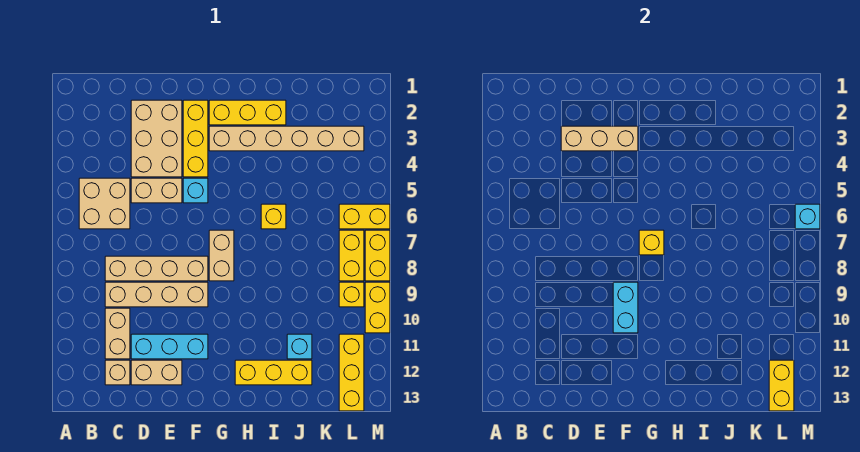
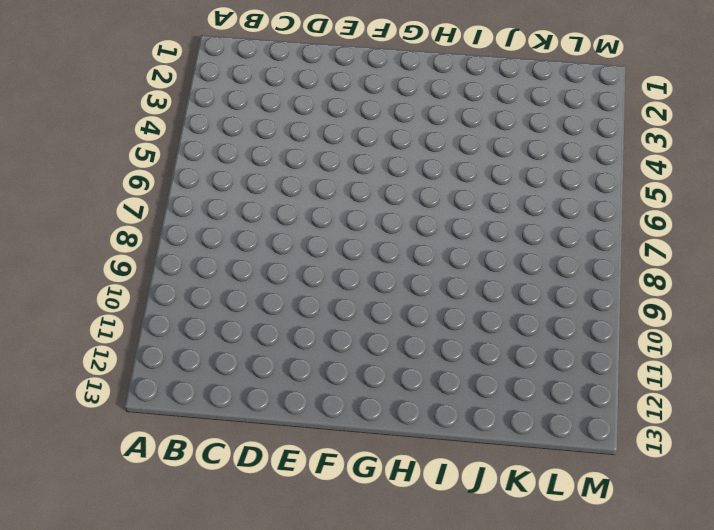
none -> tan brick B5:C6 level 1
none -> tan brick C8:F8 level 1
none -> tan brick C9:F9 level 1

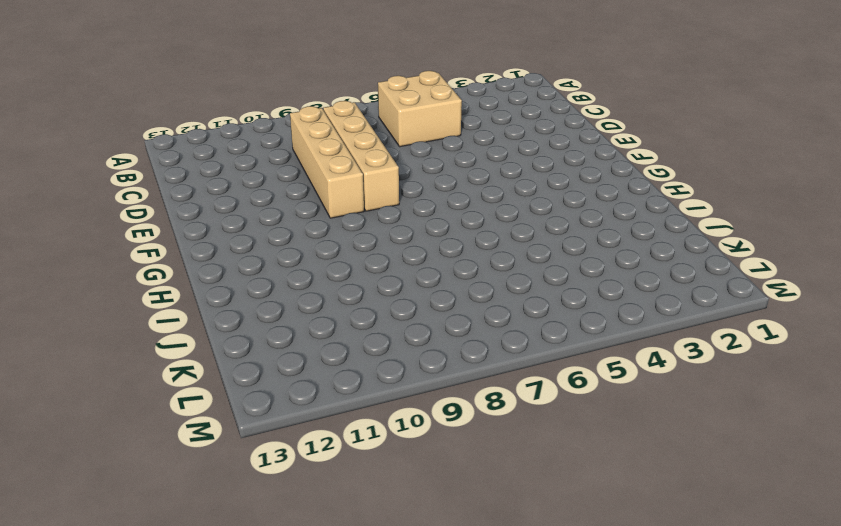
none -> tan brick C10:C11 level 1
none -> tan brick C12 level 1
none -> tan brick D2:E4 level 1

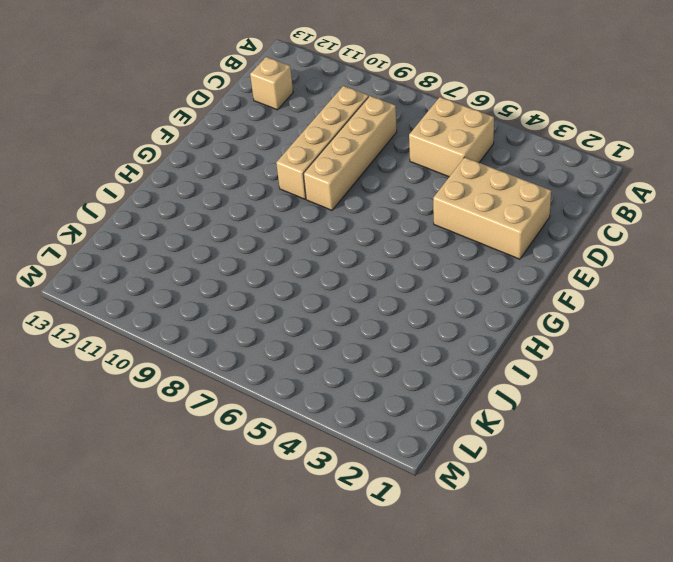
none -> tan brick C10:C11 level 1
none -> tan brick D5:E5 level 1
none -> cyan brick D11:F11 level 1

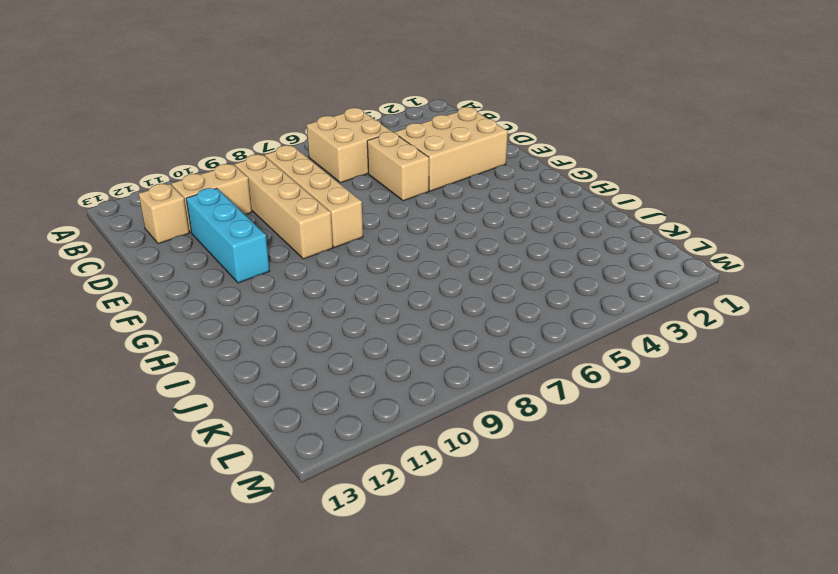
none -> tan brick D12:E12 level 1
none -> yellow brick F2:F4 level 1
none -> cyan brick F5 level 1

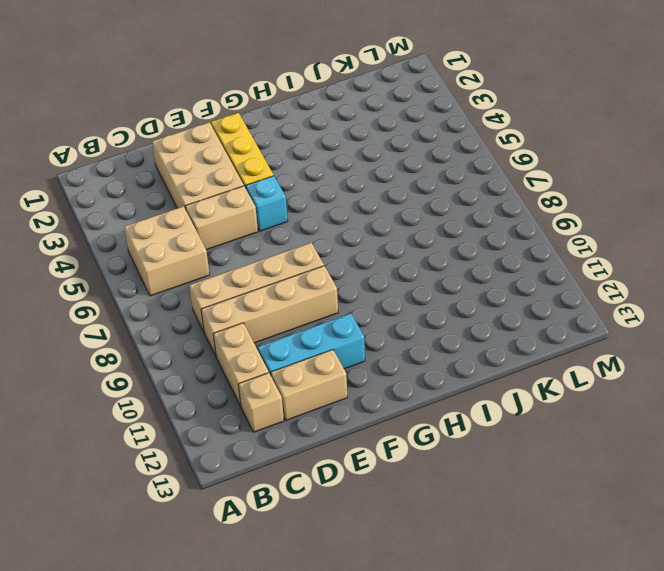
none -> yellow brick G2:I2 level 1
none -> tan brick G3:L3 level 1
none -> tan brick G7:G8 level 1

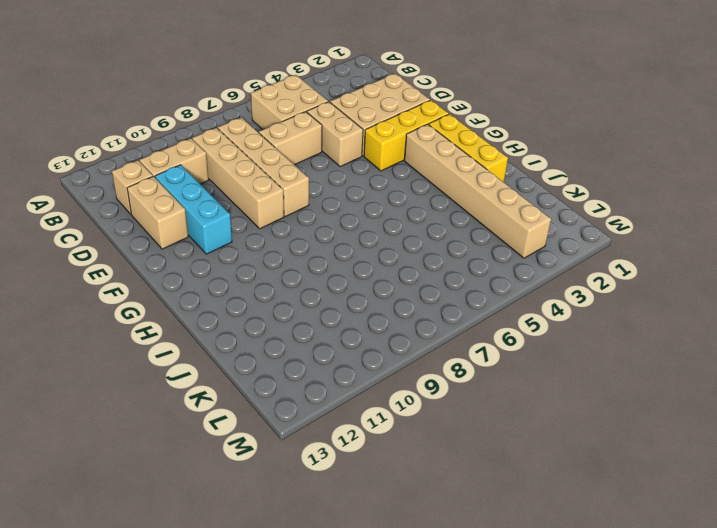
tan brick D6:D7 level 1 -> tan brick G7:G8 level 1
none -> cyan brick F5 level 1
none -> yellow brick H12:J12 level 1
none -> yellow brick I6 level 1

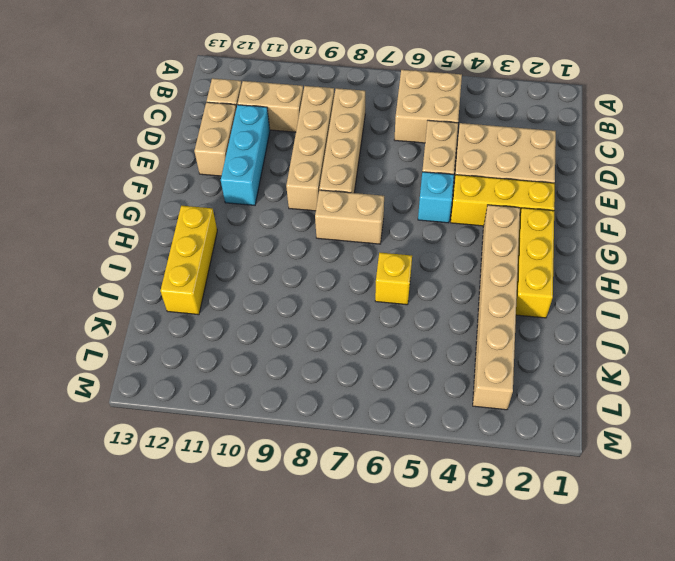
none -> cyan brick J11 level 1
none -> yellow brick L6:M6 level 1
none -> yellow brick L7:L8 level 1

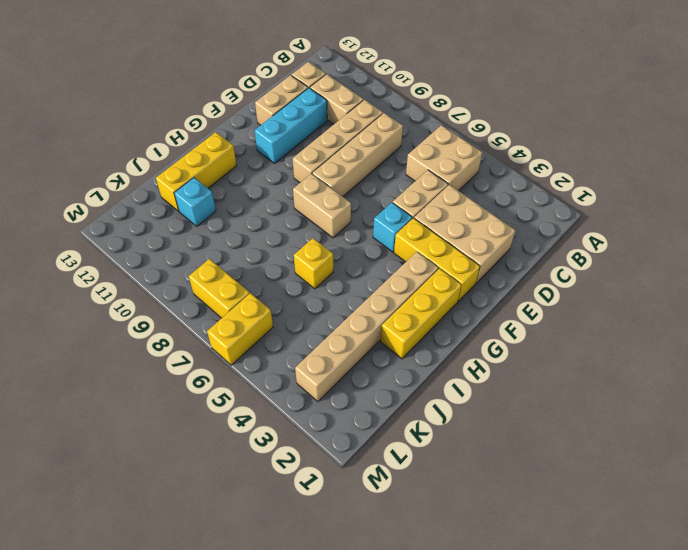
none -> yellow brick L9 level 1
none -> yellow brick L11:L13 level 1
none -> yellow brick M7:M8 level 1

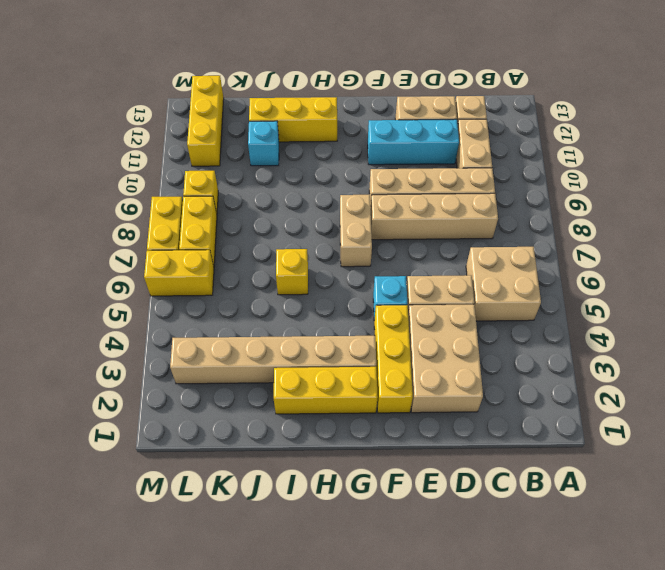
none -> yellow brick M9:M10 level 1
none -> tan brick D3:F3 level 2
none -> cyan brick F9:F10 level 2

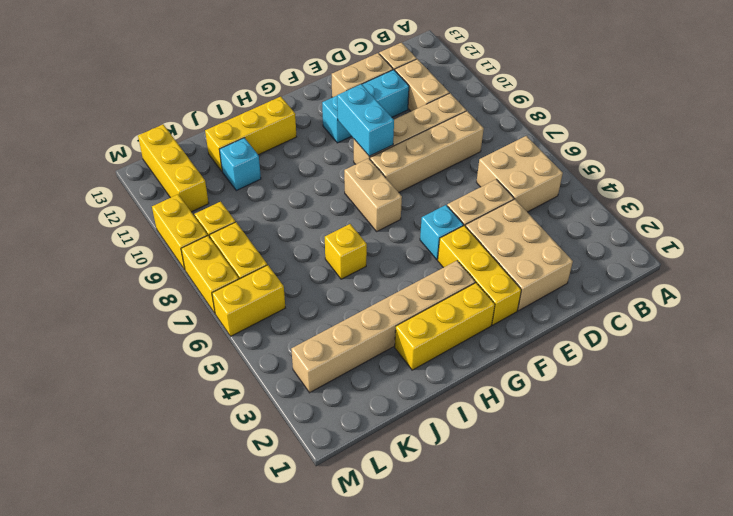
none -> tan brick D3:F3 level 2
none -> yellow brick G7 level 2
none -> yellow brick L12:L13 level 2

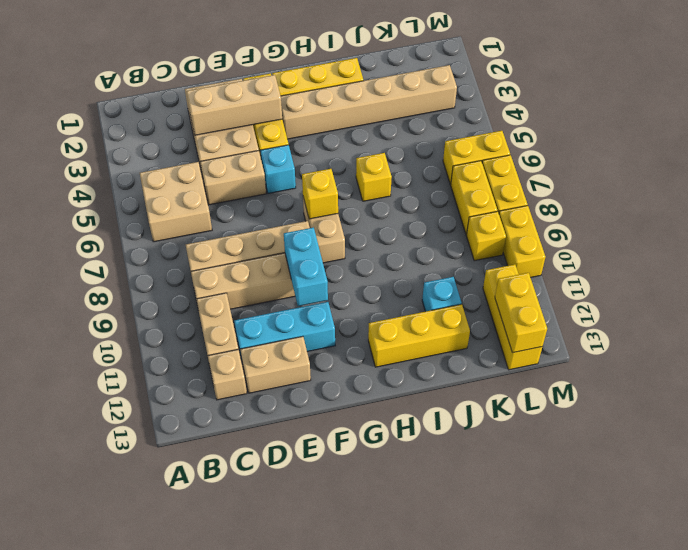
none -> cyan brick M6 level 2

